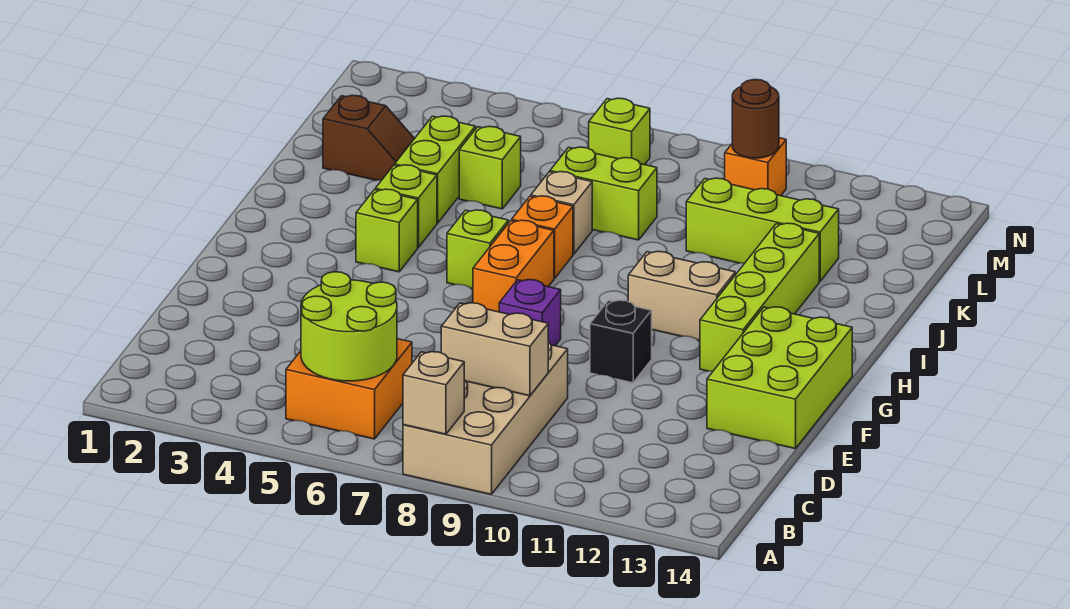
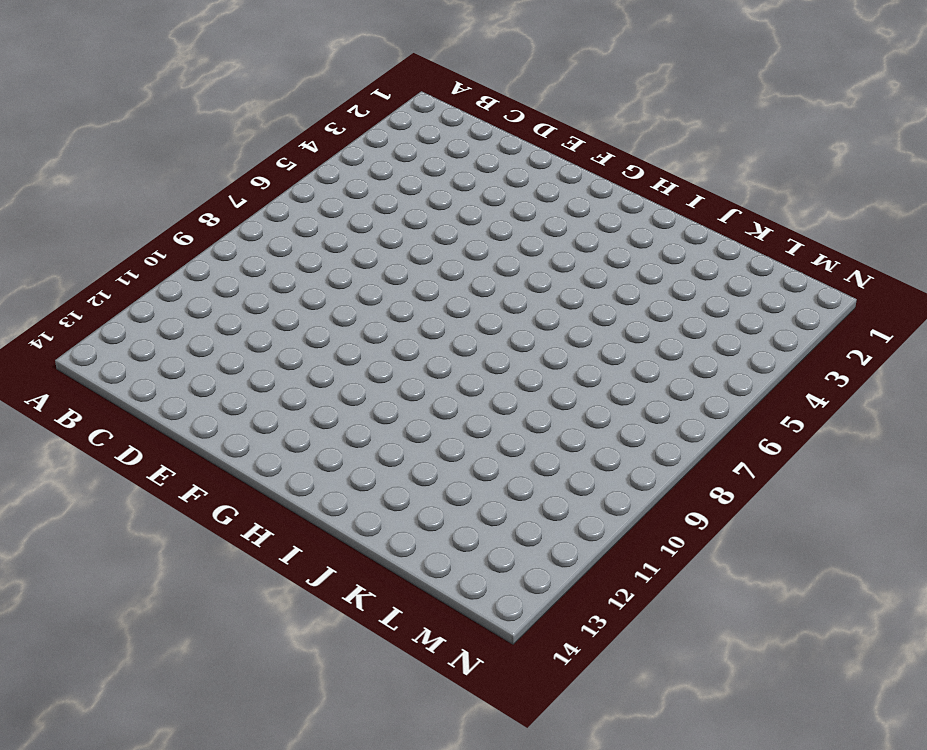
none -> tan brick A8:D9 level 1
none -> orange brick B5:C6 level 1
none -> lime brick E13:G14 level 1

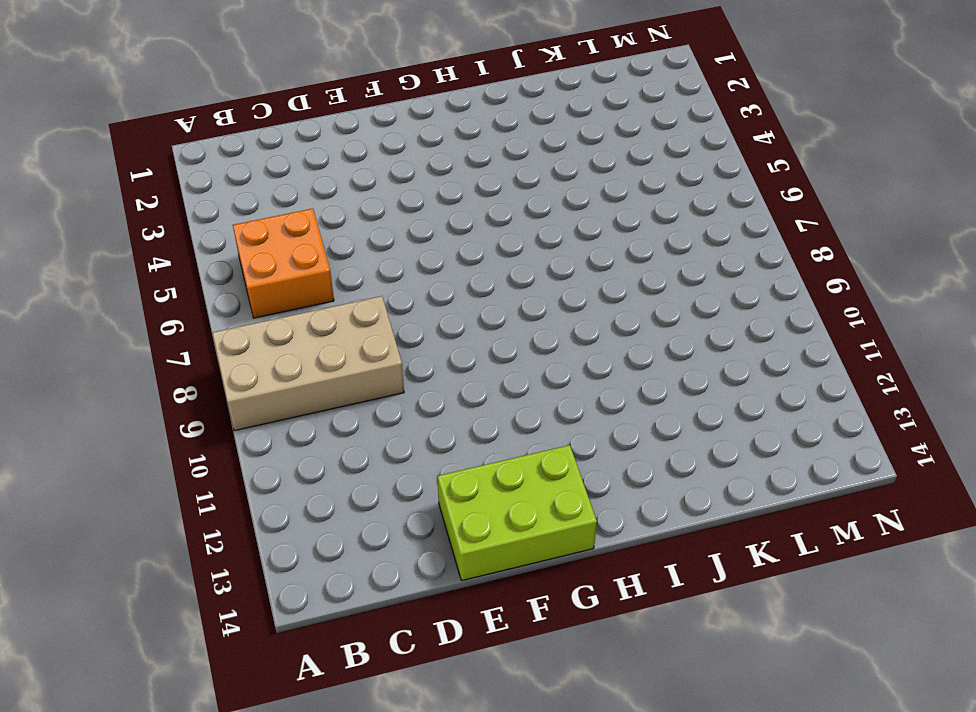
none -> purple brick F8 level 1
none -> black brick F10 level 1
none -> orange brick G7:H7 level 1

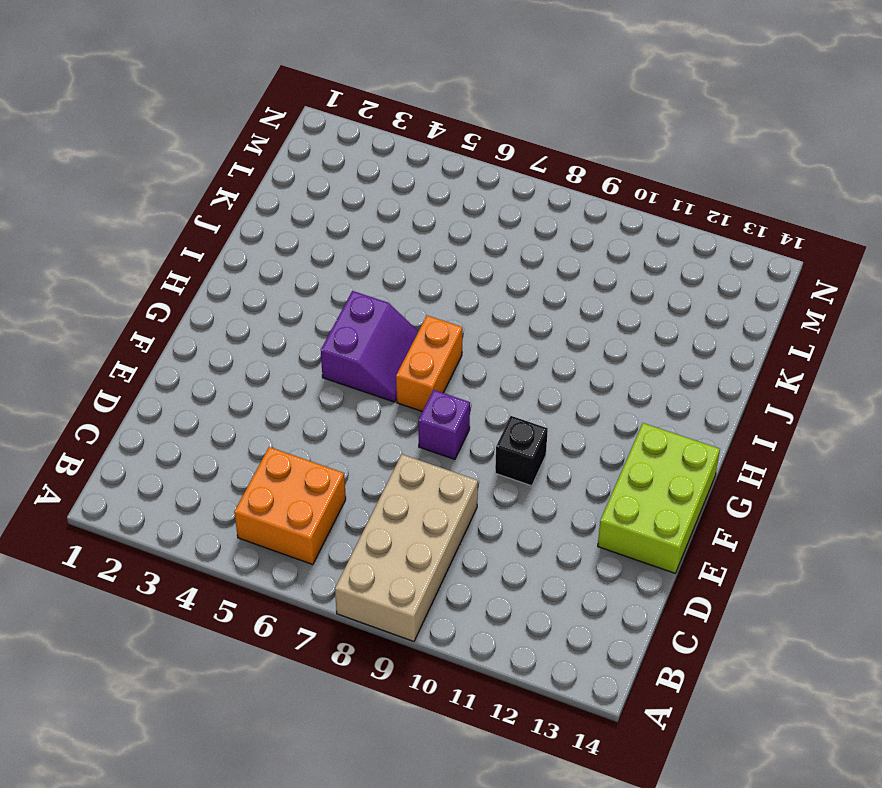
purple slope G5:H6 level 1 top 5 -> lime brick H6 level 1
none -> lime brick G12:J12 level 1
none -> lime brick H4 level 1
none -> tan brick H10:H11 level 1

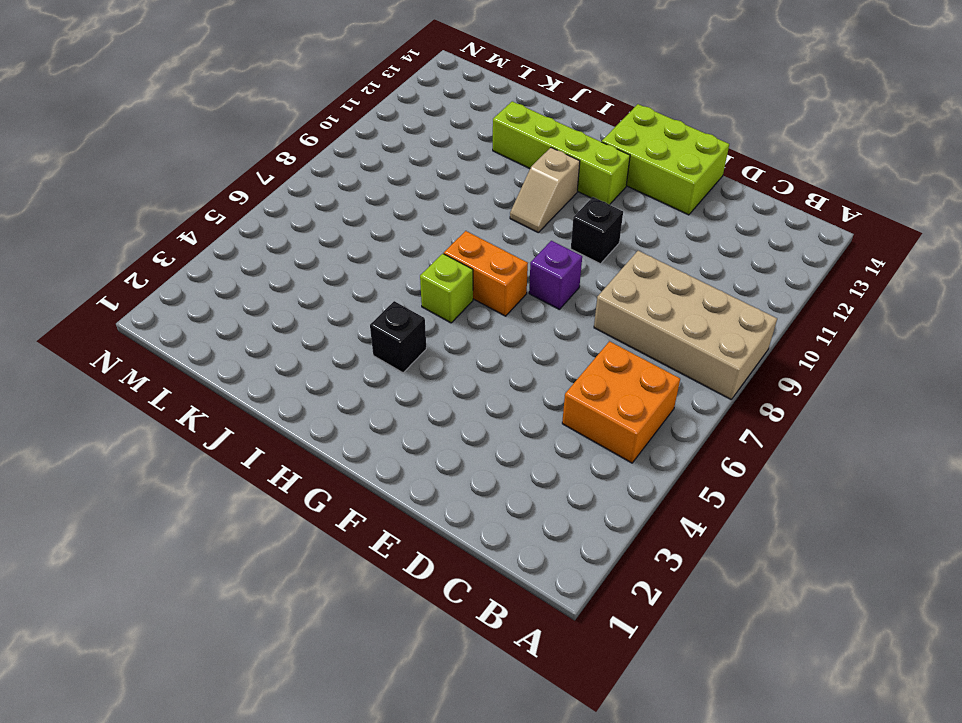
black brick H4 level 1 -> lime brick H4 level 1
tan slope H10:H11 level 1 top 11 -> tan brick H10:H11 level 1
none -> lime brick I4 level 1
none -> orange brick I7 level 1
none -> lime brick J4:K4 level 1

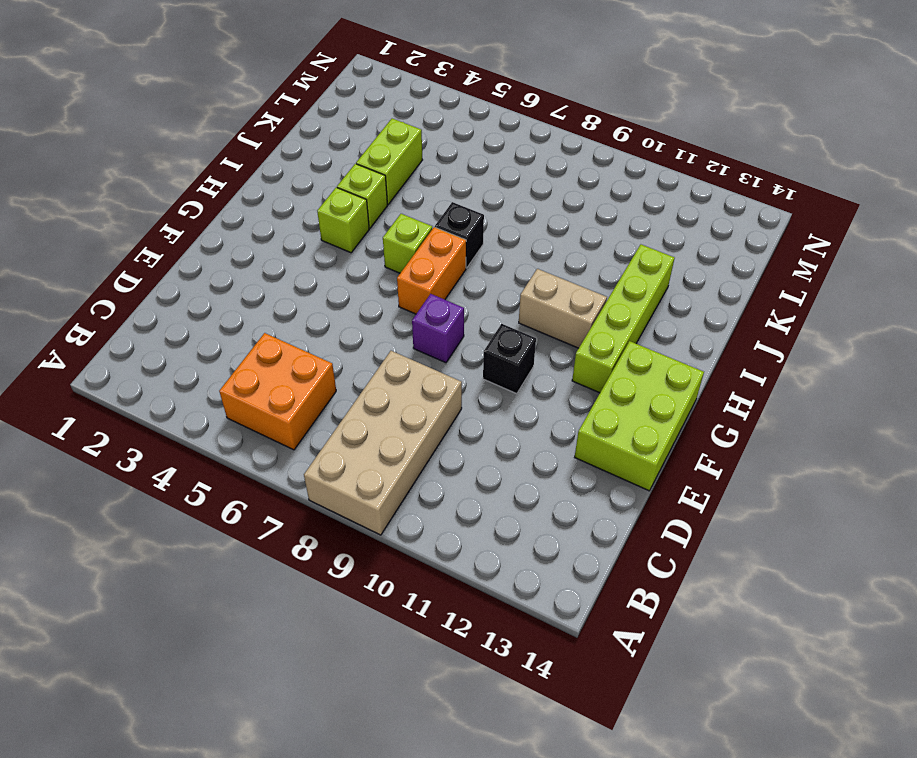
black brick I7 level 1 -> orange brick I7 level 1
none -> tan brick J7 level 1
none -> brown slope K2:K3 level 1 top 2
none -> lime brick K5 level 1

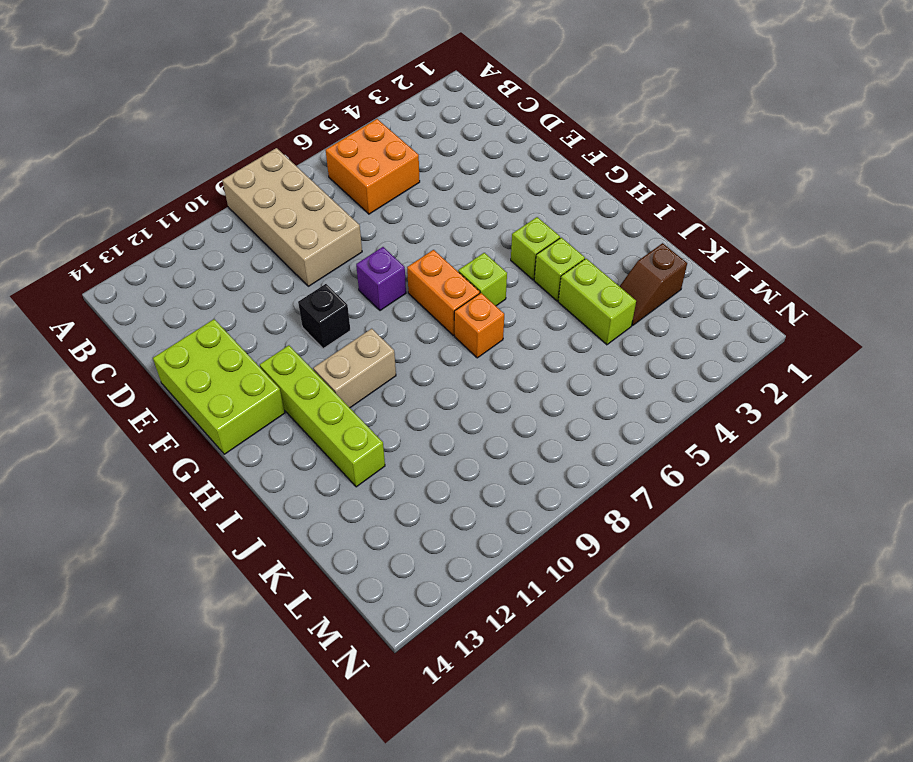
none -> tan brick J7 level 1
none -> lime brick K5 level 1
none -> lime brick K7:K8 level 1

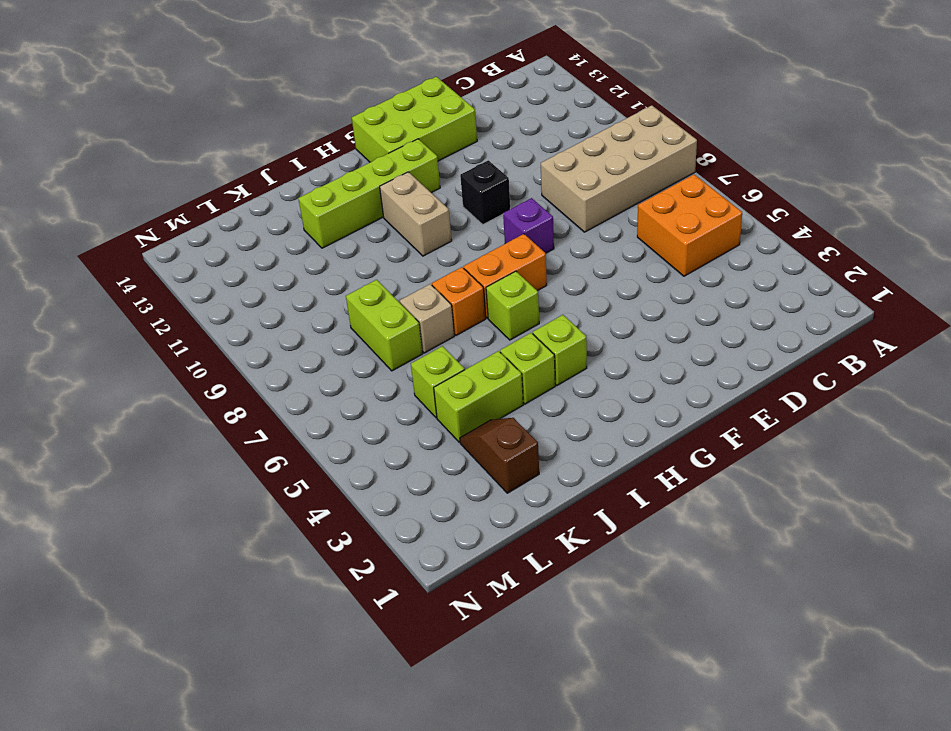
none -> lime brick K10:K12 level 1
none -> lime brick M7 level 1
none -> orange brick M10 level 1

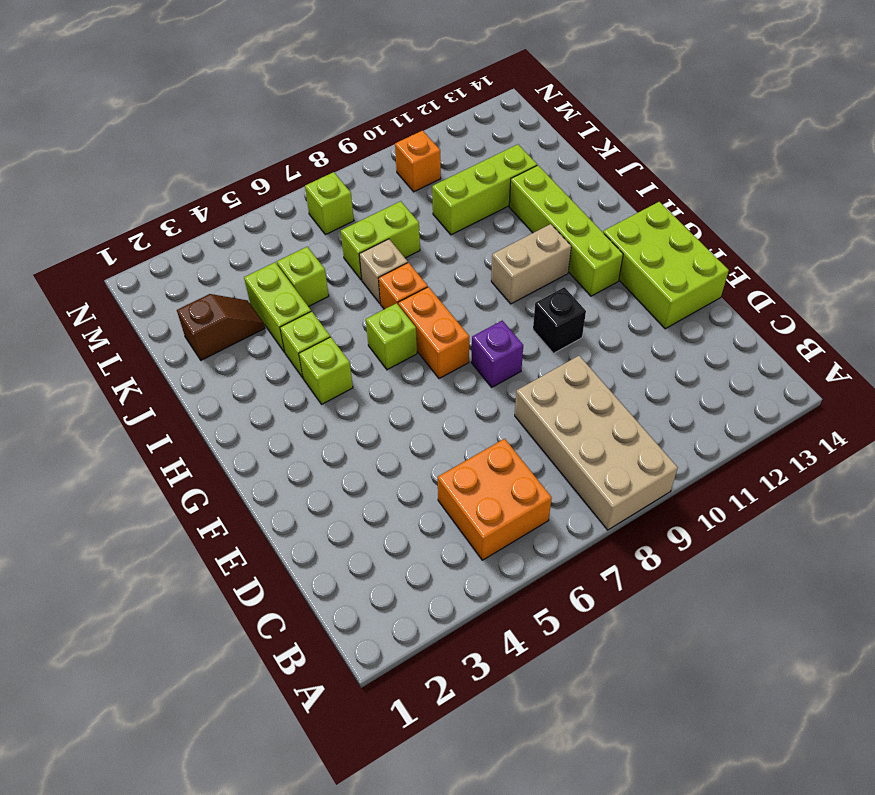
none -> tan brick A8 level 2
none -> lime round brick B5:C6 level 2
none -> tan brick C8:C9 level 2

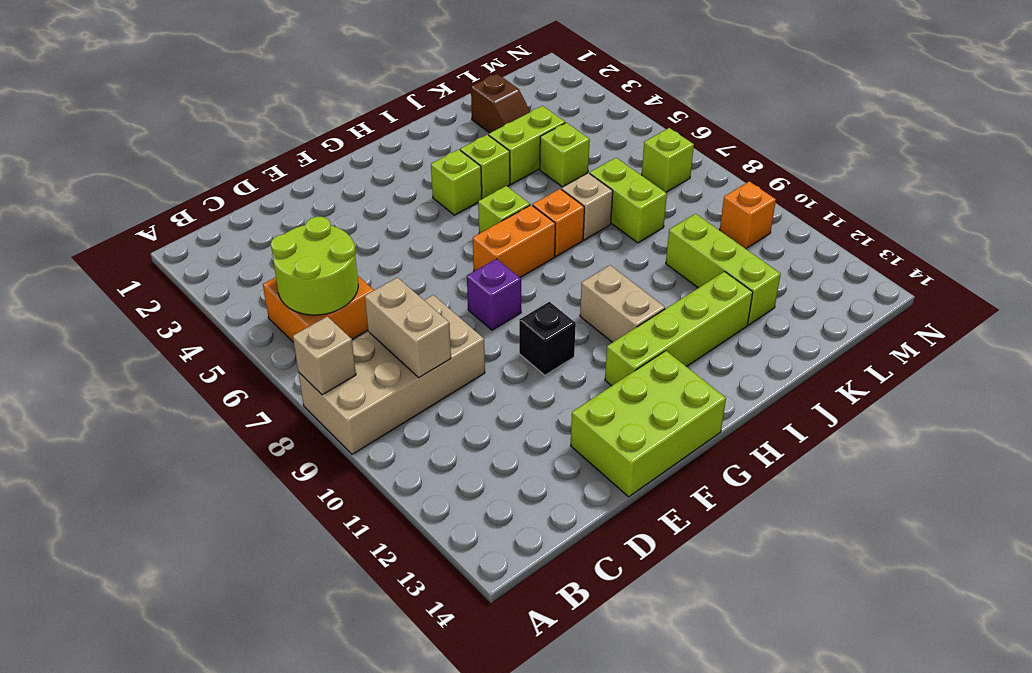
none -> brown round brick M10 level 2

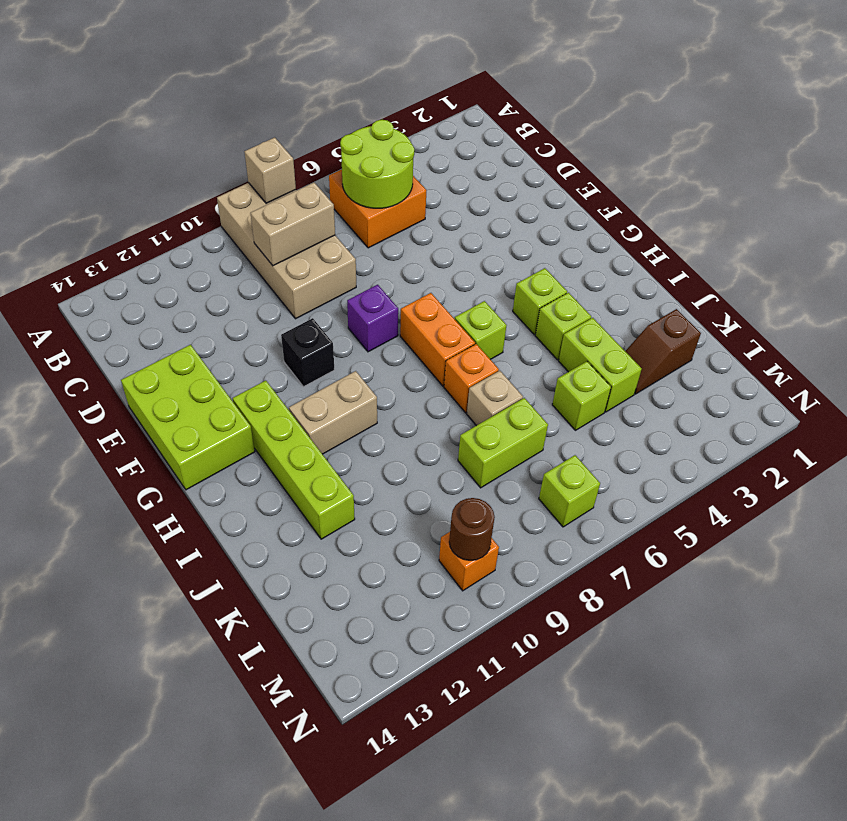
none -> lime brick K10:K12 level 1

